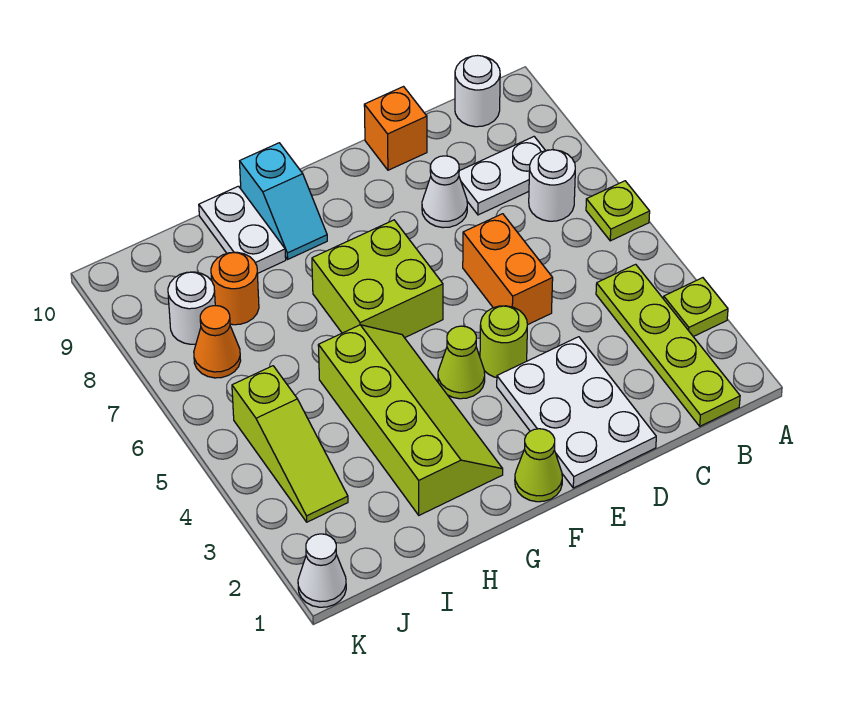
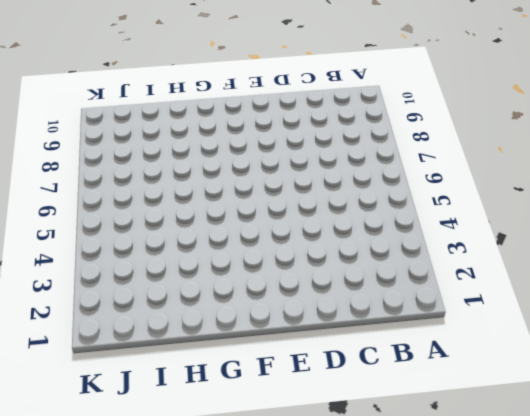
none -> lime plate A3 level 1
none -> lime plate A6 level 1
none -> lime plate B1:B4 level 1

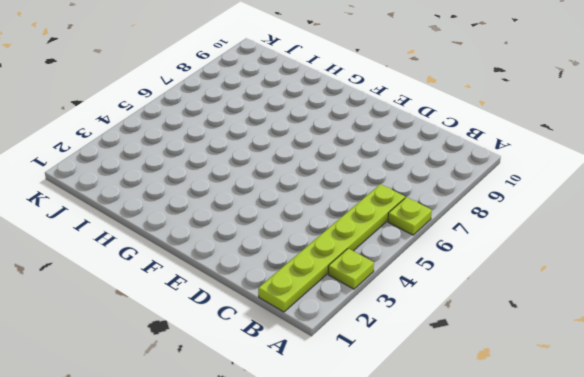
lime plate B1:B6 level 1 -> lime plate B1:B4 level 1
none -> white round brick B7 level 1
none -> white plate B8:C8 level 1
none -> white round brick B10 level 1

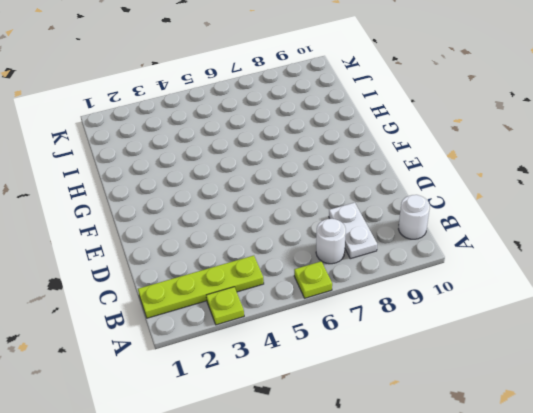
none -> white plate D1:E3 level 1
none -> orange brick D5:D6 level 1
none -> white cone D8 level 1

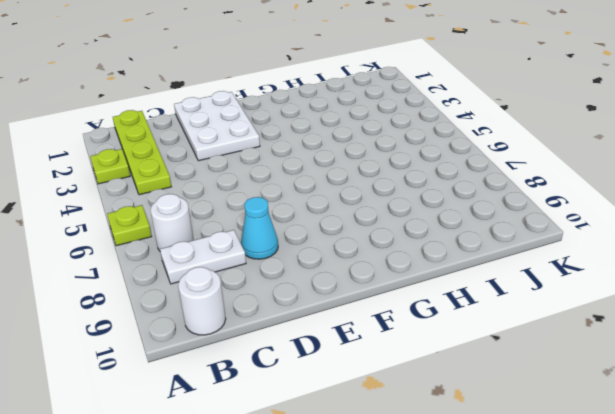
cyan cone D8 level 1 -> white cone D8 level 1
none -> orange brick D5:D6 level 1
none -> orange brick D10 level 1
none -> lime round brick E4 level 1

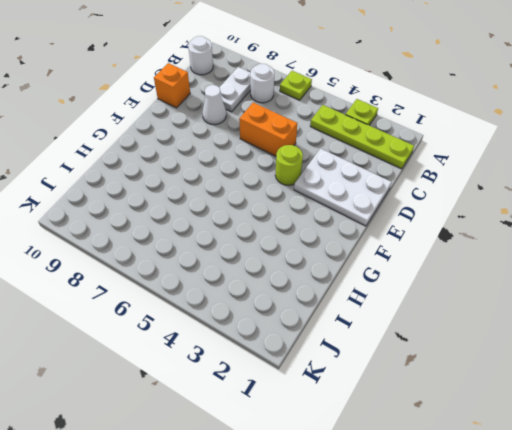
none -> lime cone F1 level 1
none -> lime cone F4 level 1
none -> lime brick F6:G7 level 1

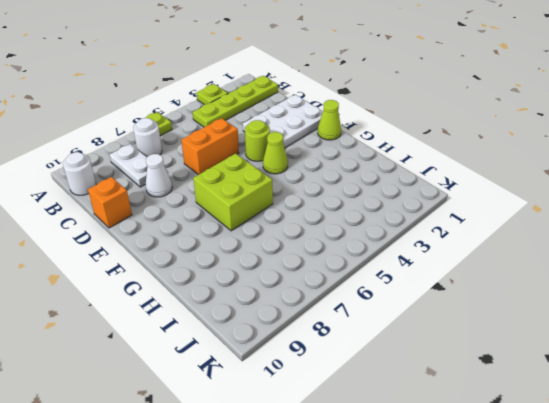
none -> lime slope G2:H5 level 1 top H
none -> cyan slope G9:G10 level 1 top 10
none -> white plate H9:H10 level 1

